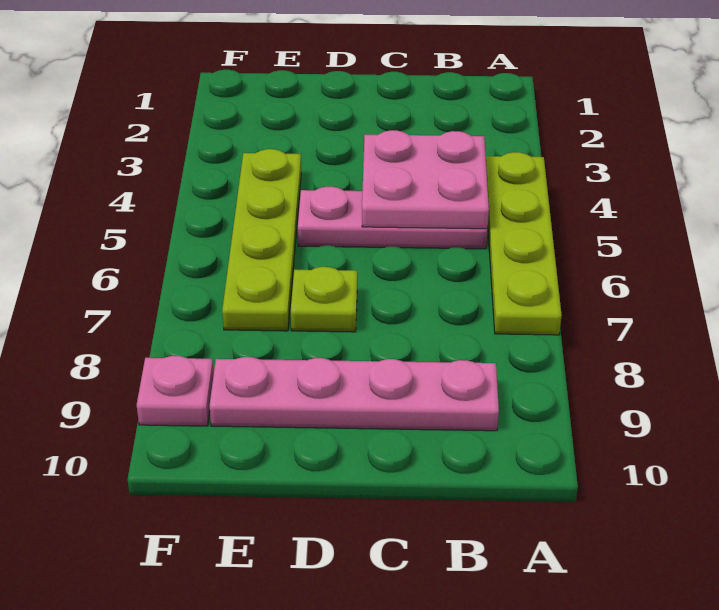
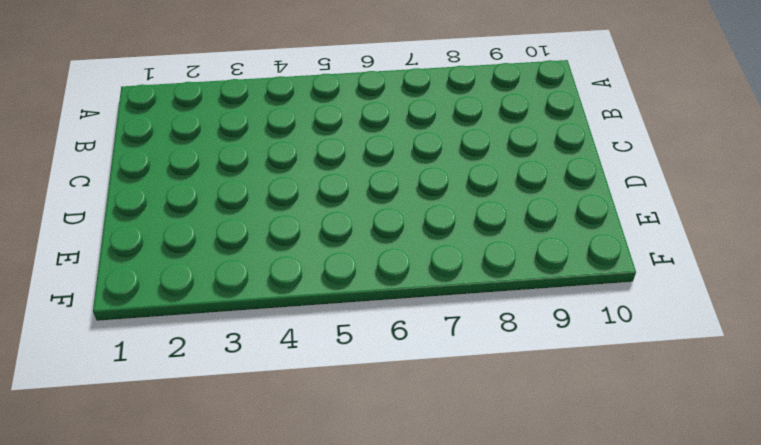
none -> lime plate A4:A7 level 1
none -> pink plate B5:D5 level 1

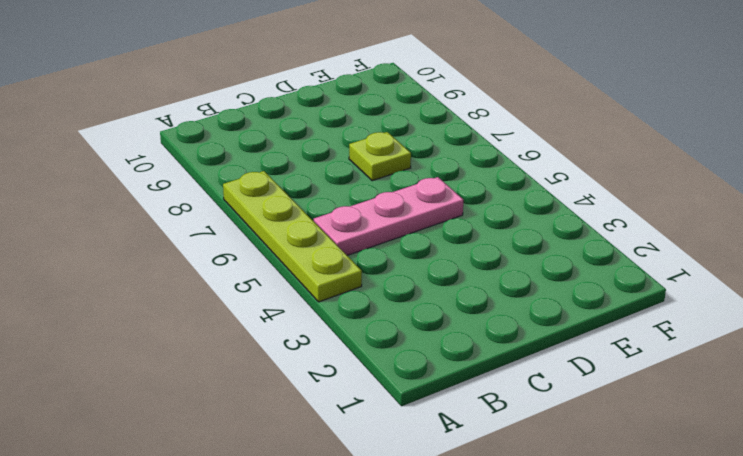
none -> pink plate B9:E9 level 1
none -> lime plate E4:E7 level 1

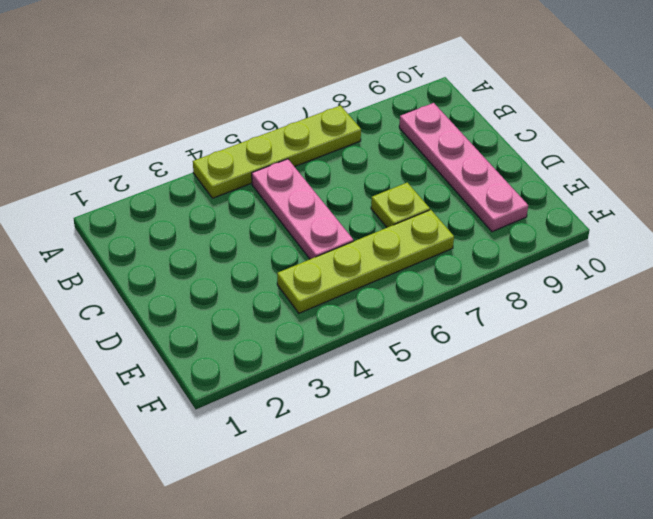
none -> pink plate F9 level 1
none -> pink plate B4:C5 level 2

